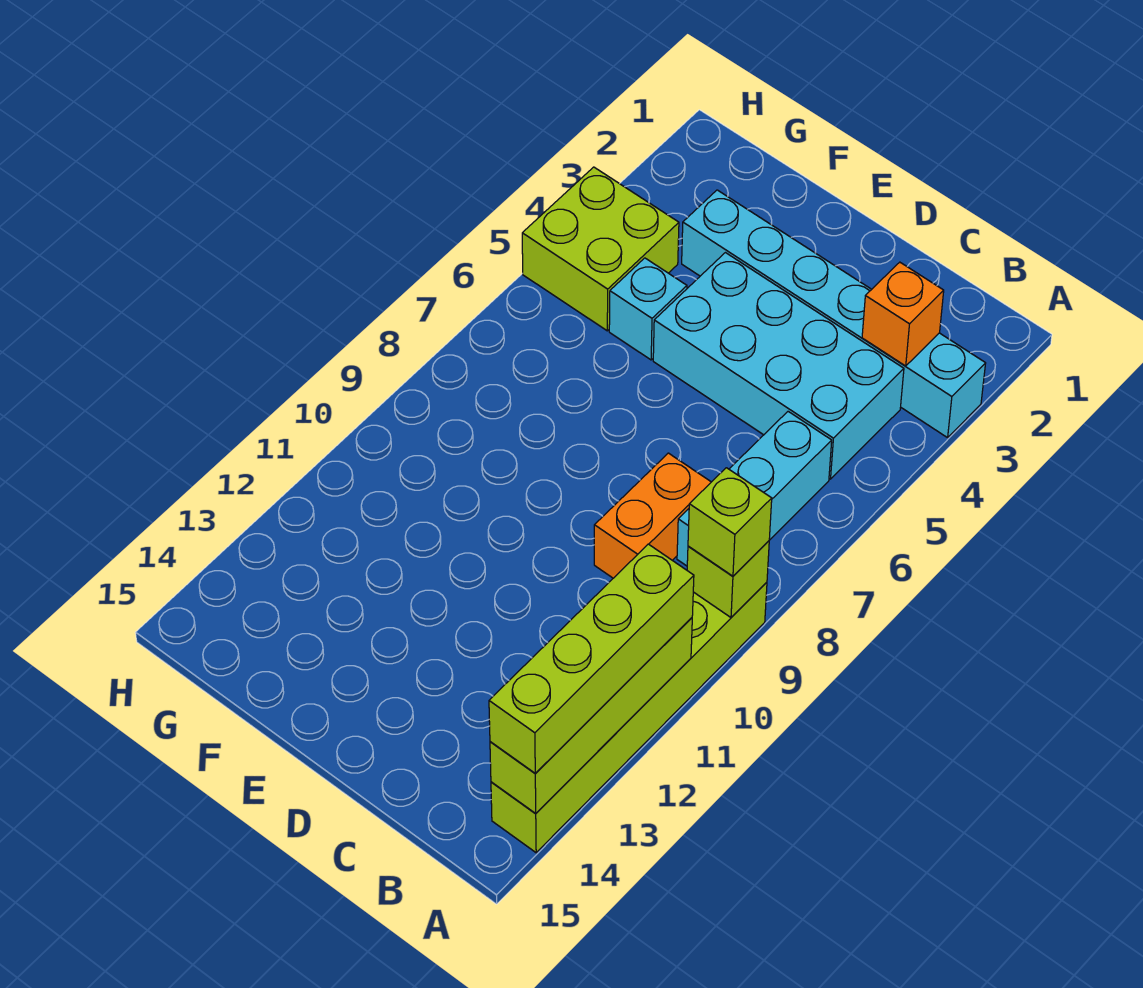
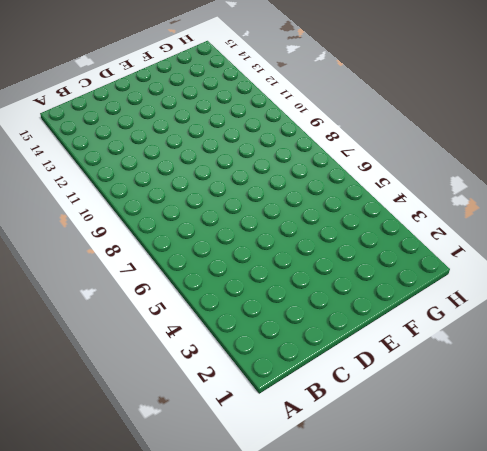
none -> cyan brick A3:F3 level 1
none -> lime brick A9:A14 level 1
none -> cyan brick B4:E5 level 1

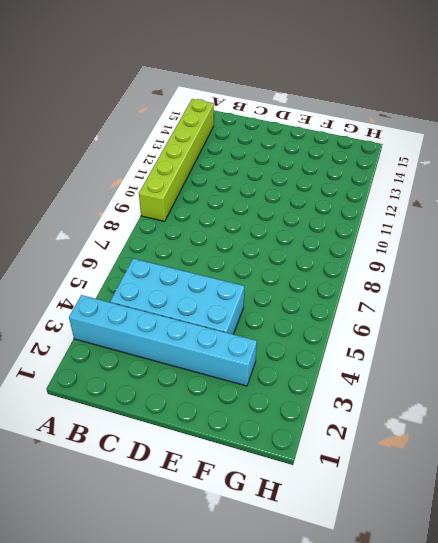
none -> cyan brick B6:B8 level 1
none -> orange brick C8:C9 level 1
none -> cyan brick F5 level 1

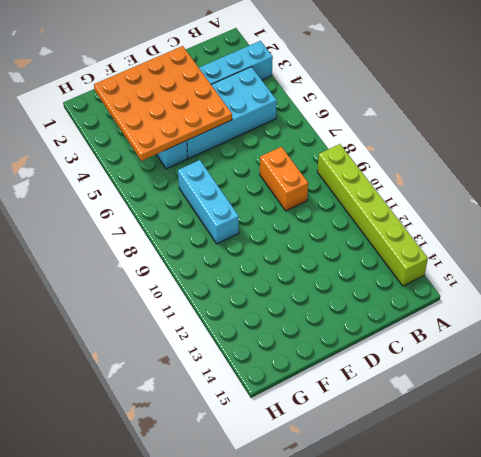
orange plate D2:G5 level 2 -> none
cyan brick F7:F9 level 1 -> cyan brick B6:B8 level 1
none -> lime brick G4:H5 level 1
none -> lime brick A9 level 2
none -> lime brick A11:A14 level 2

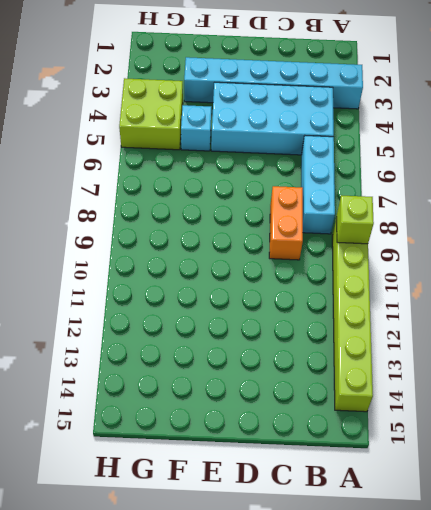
none -> lime brick A11:A14 level 2
none -> orange brick B3 level 2
none -> lime brick A9 level 3

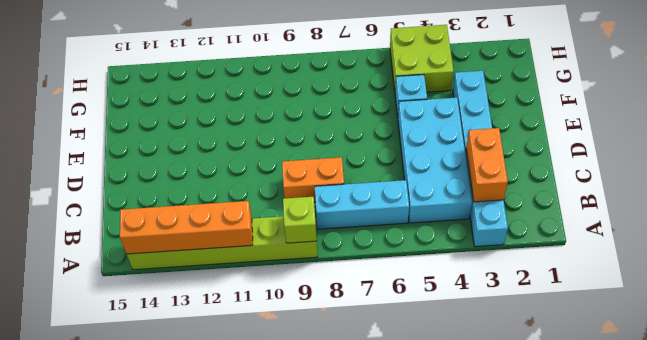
orange brick A11:A14 level 2 -> lime brick A11:A14 level 2
orange brick B3:C3 level 2 -> orange brick B3 level 2
none -> lime brick A9 level 3
none -> lime brick A11:A14 level 3

